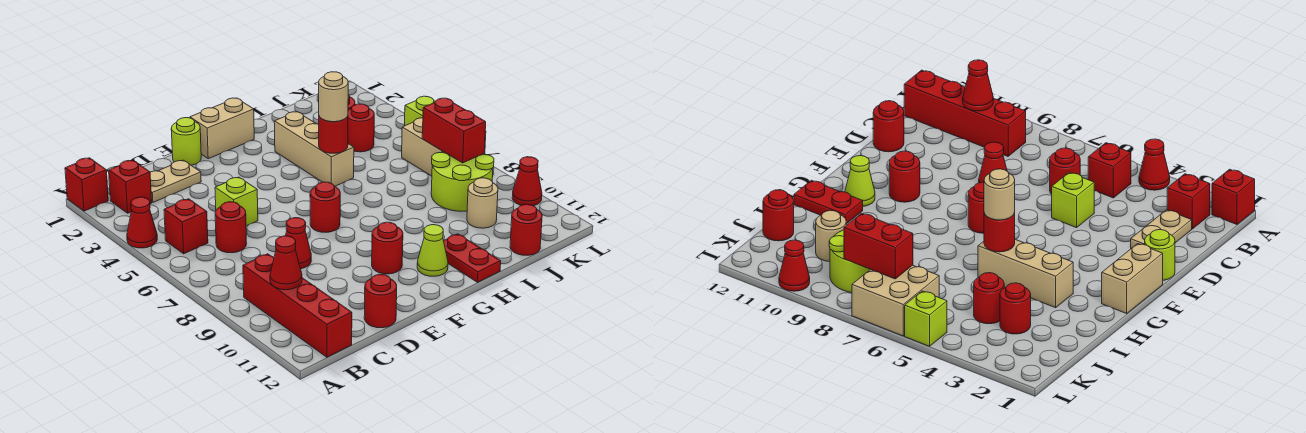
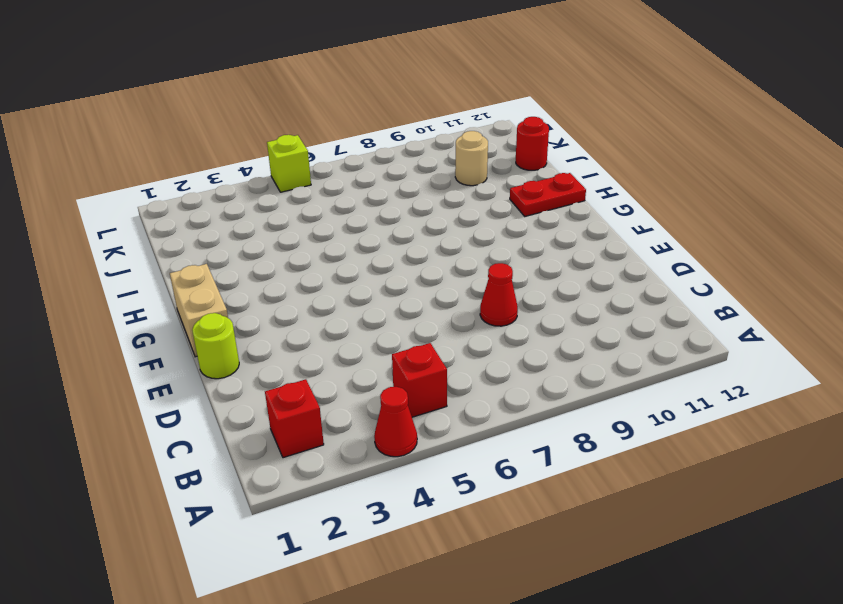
none -> red brick A1 level 1
none -> red brick B9:B12 level 1
none -> tan plate C2:D2 level 1

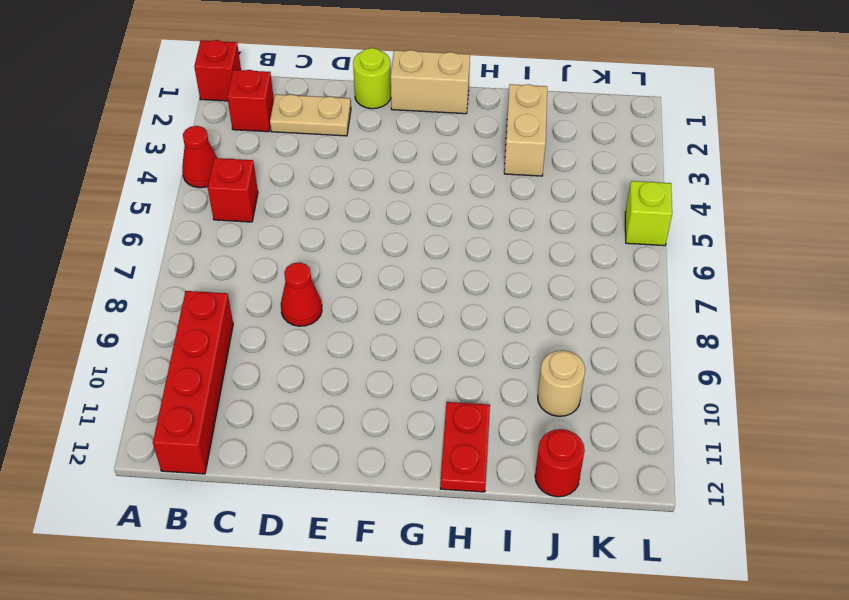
tan brick I2:I3 level 1 -> none
none -> red round brick C6 level 1
none -> lime brick D5 level 1
none -> red round brick D12 level 1

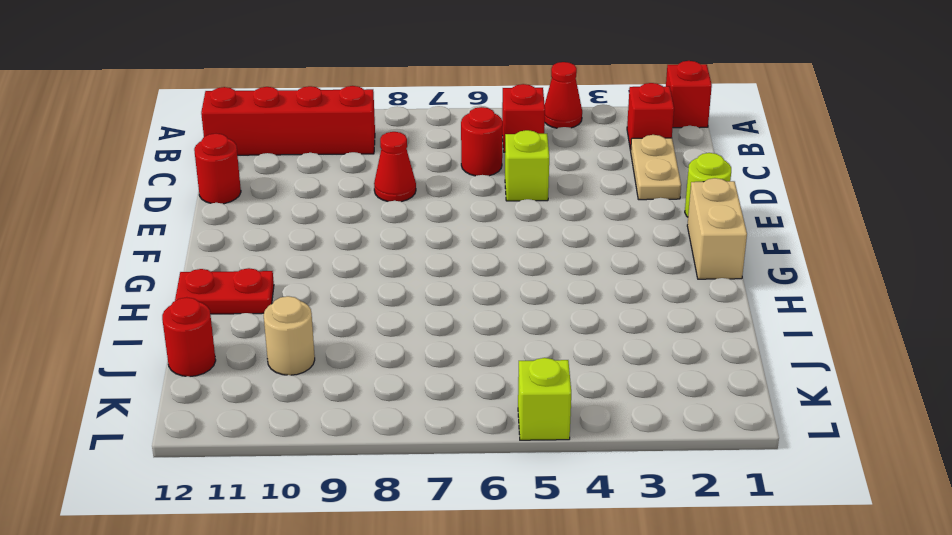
none -> red round brick F7 level 1
none -> red round brick F10 level 1
none -> lime cone G11 level 1

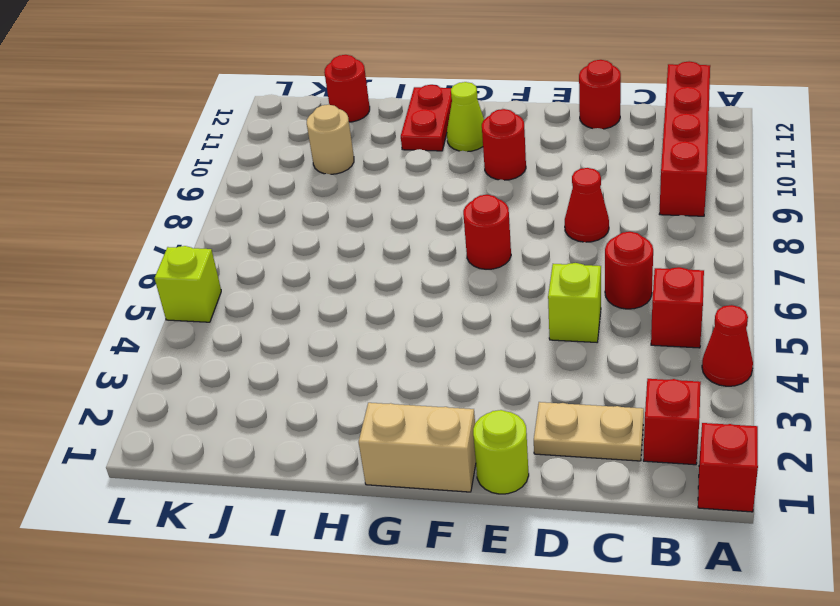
none -> tan brick H3:H5 level 1
none -> red round brick J3 level 1
none -> red round brick J4 level 1

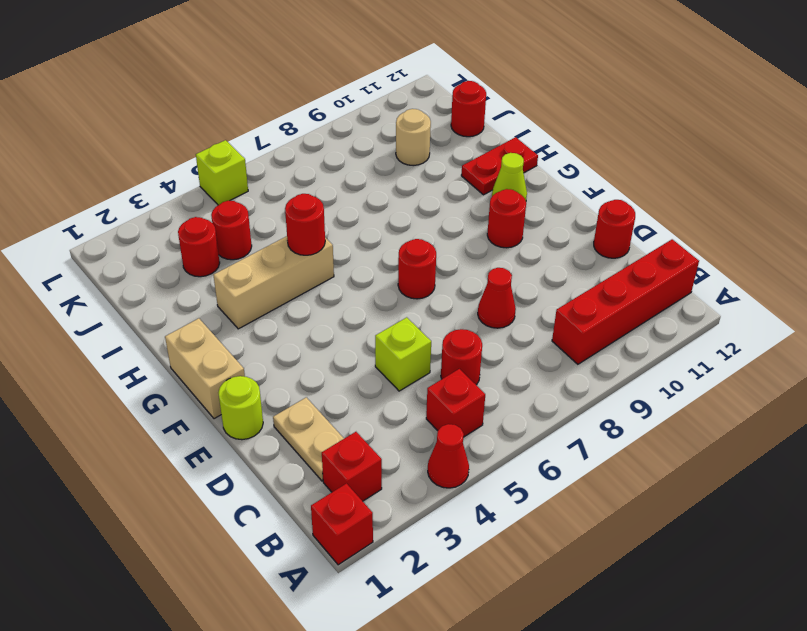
none -> lime round brick J8:K9 level 1
none -> tan brick K6:L7 level 1
none -> red cone L10 level 1

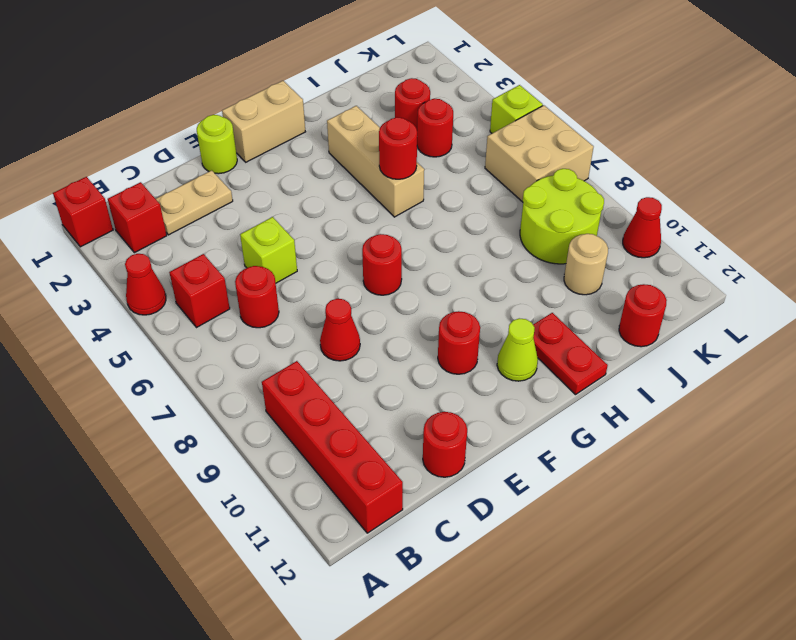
none -> red cone B10 level 2
none -> red brick K7:K8 level 2
none -> tan round brick H5 level 3

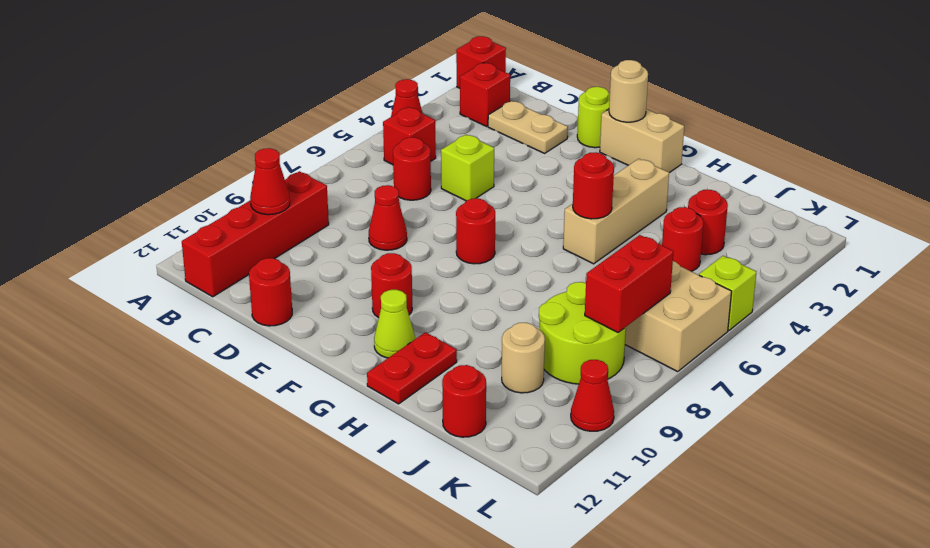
tan round brick F1 level 2 -> tan round brick H5 level 3

